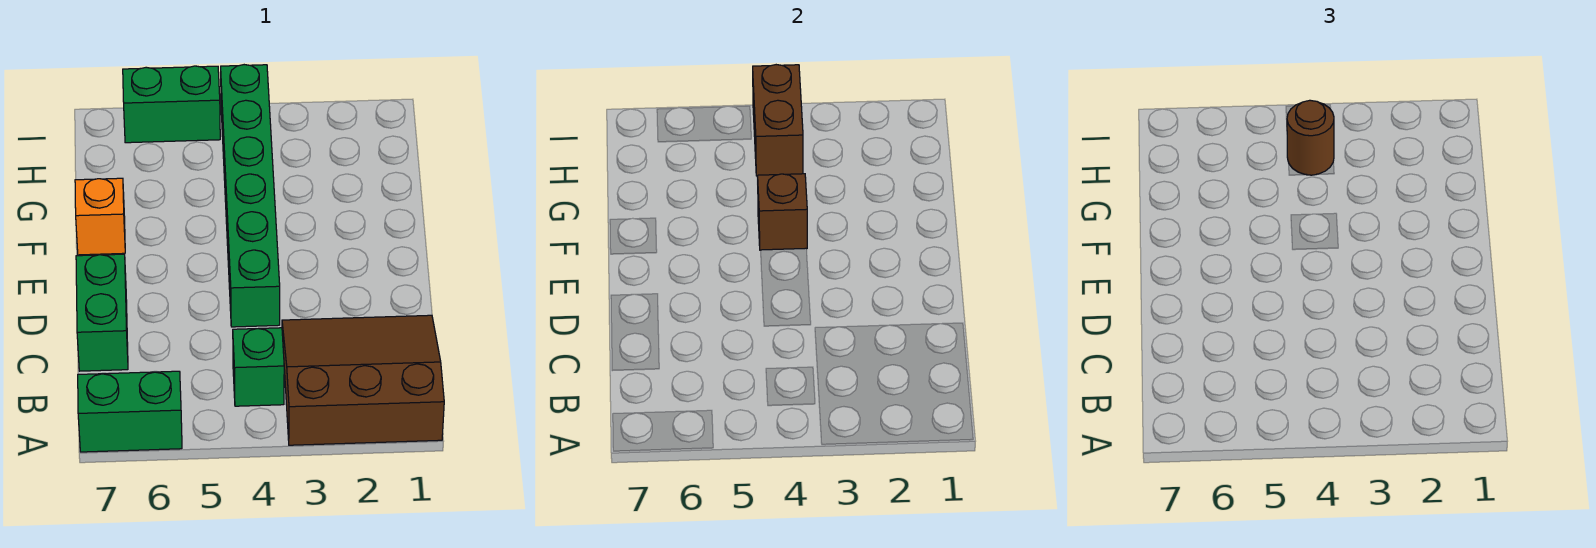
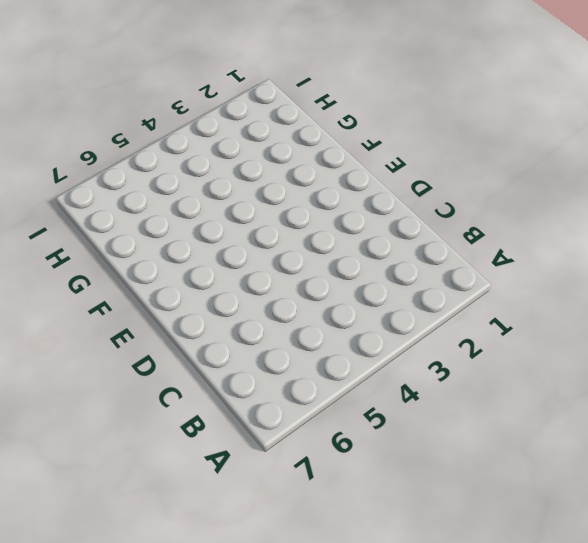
none -> brown slope A1:C3 level 1 top A
none -> green brick A6:A7 level 1

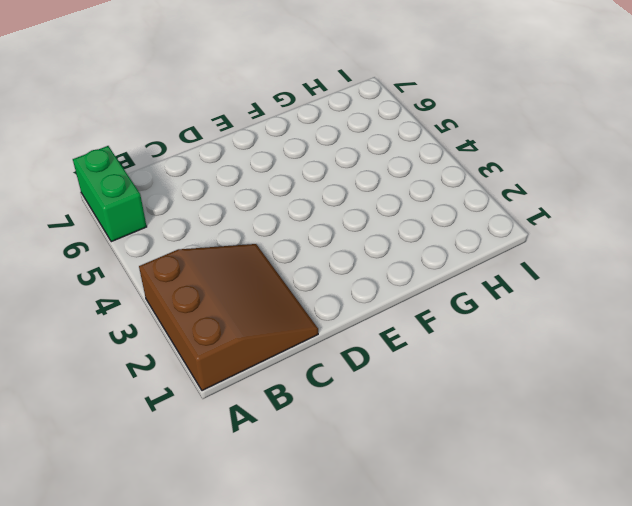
none -> green brick B4 level 1
none -> green brick C7:D7 level 1

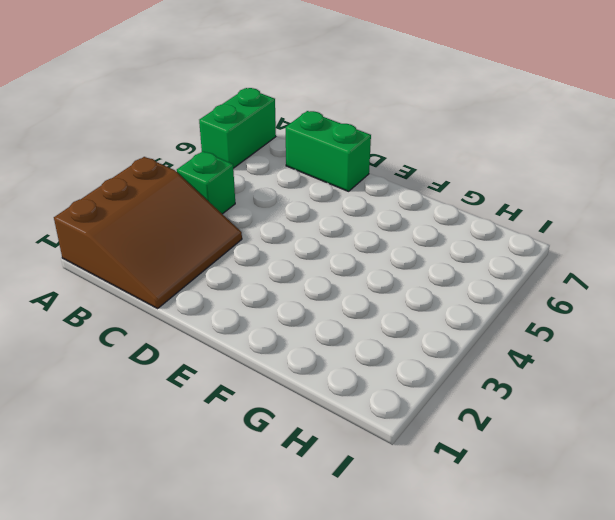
none -> green brick D4:I4 level 1
none -> orange brick F7 level 1

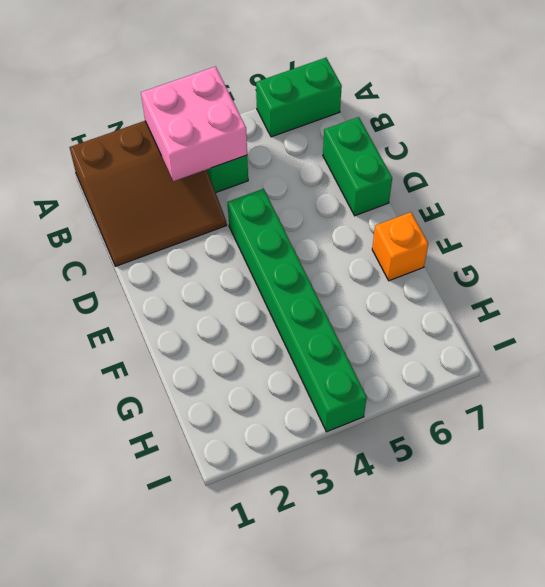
pink brick A3:B4 level 2 -> none
none -> green brick I5:I6 level 1
none -> brown brick F4 level 2

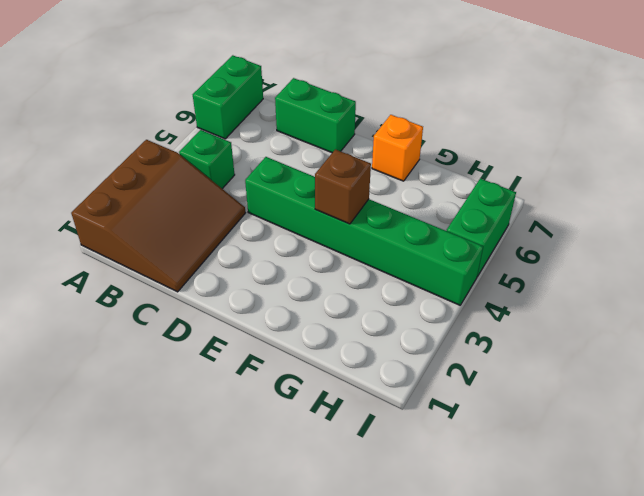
none -> brown brick H4:I4 level 2
none -> brown round brick H4 level 3

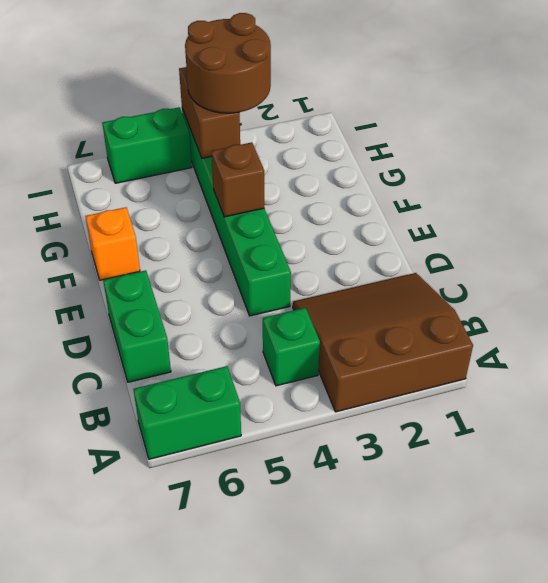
brown round brick H3:I4 level 3 -> brown round brick H4 level 3

